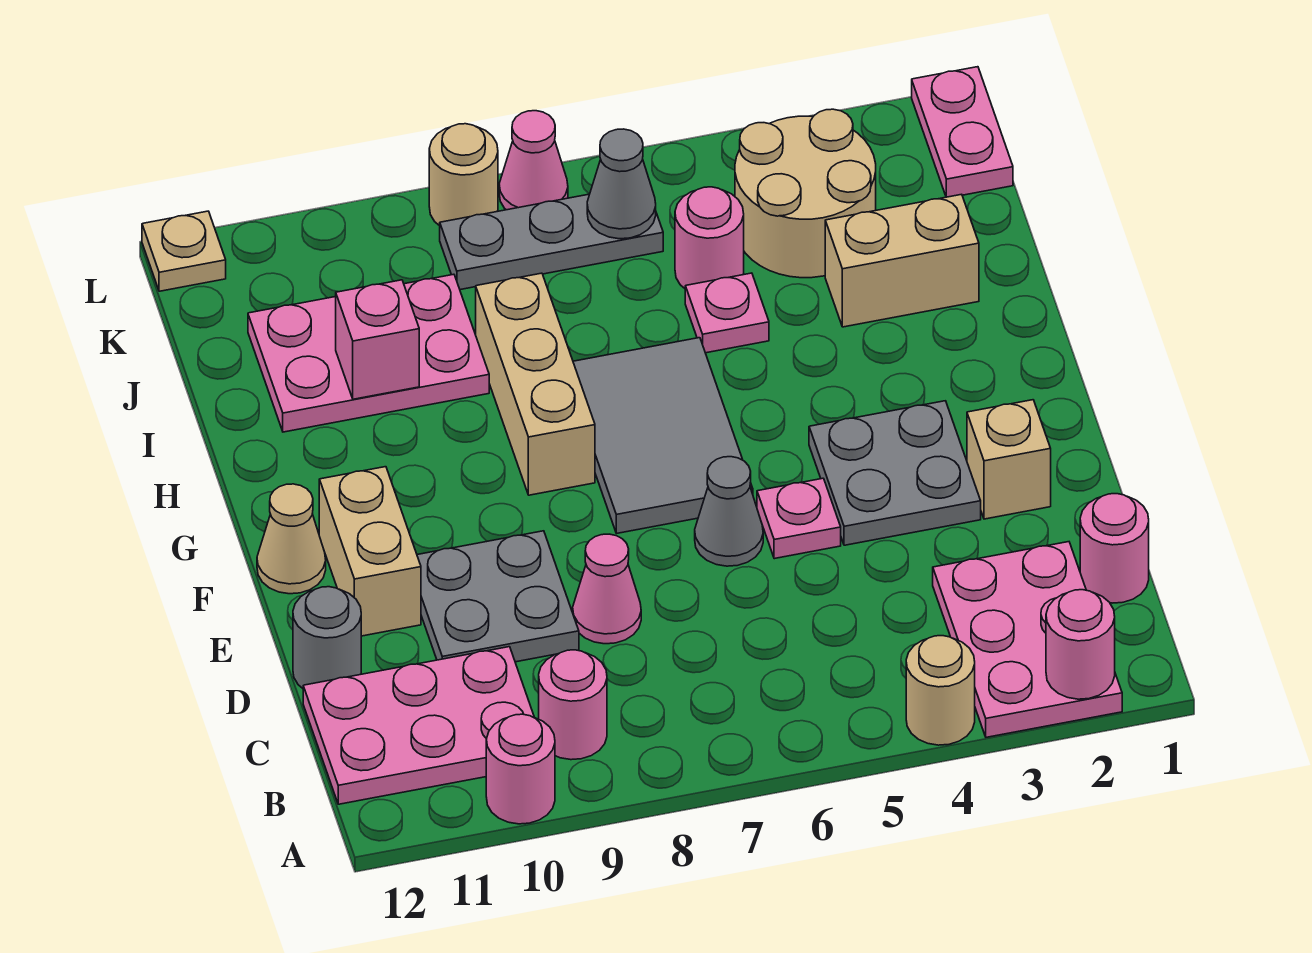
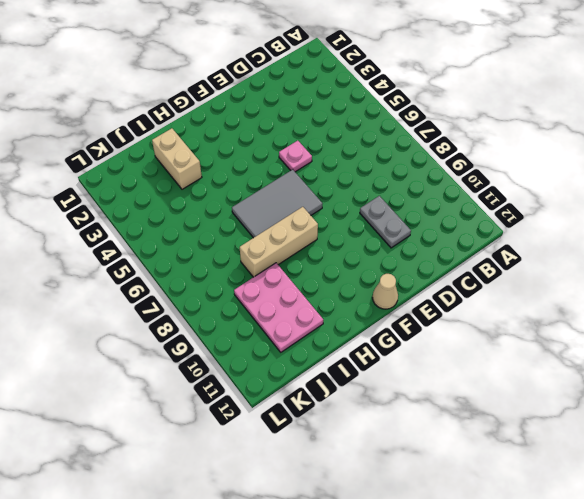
grey plate D9:D10 level 1 -> grey plate D9:E10 level 1
none -> pink plate A2:C3 level 1
none -> tan round brick A4 level 1
none -> pink round brick A10 level 1
none -> pink round brick B9 level 1

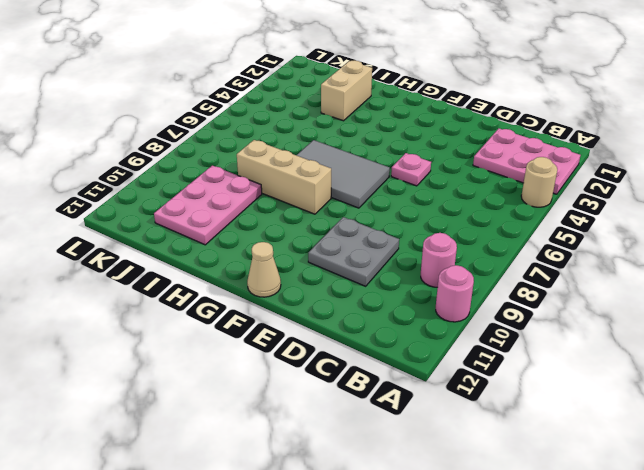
none -> pink plate B10:C12 level 1
none -> pink round brick C1 level 1
none -> pink cone D8 level 1
none -> grey round brick D12 level 1

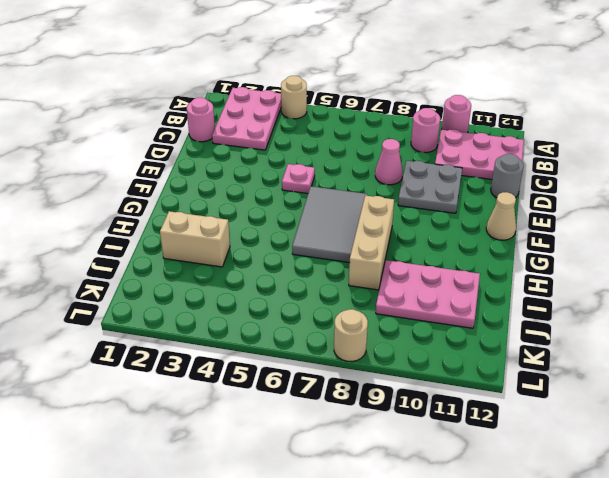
none -> tan brick E2 level 1
none -> grey plate E3:F4 level 1
none -> grey cone E6 level 1
none -> tan brick E11:F11 level 1

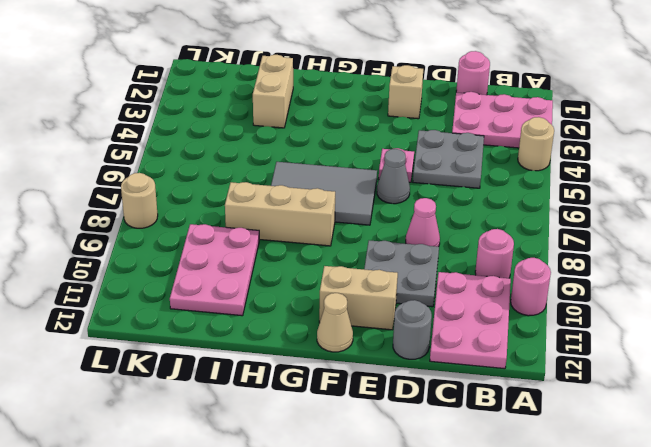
grey plate C4:D5 level 1 -> grey plate E3:F4 level 1
none -> pink plate I5 level 1
none -> tan round brick J3:K4 level 1
none -> pink round brick J5 level 1
none -> pink plate K1:L1 level 1

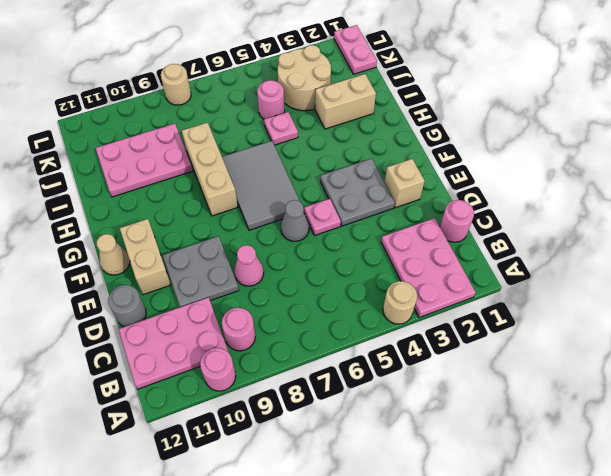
none -> grey plate K6:K8 level 1
none -> pink cone L7 level 1
none -> tan plate L12 level 1
none -> pink round brick A2 level 2

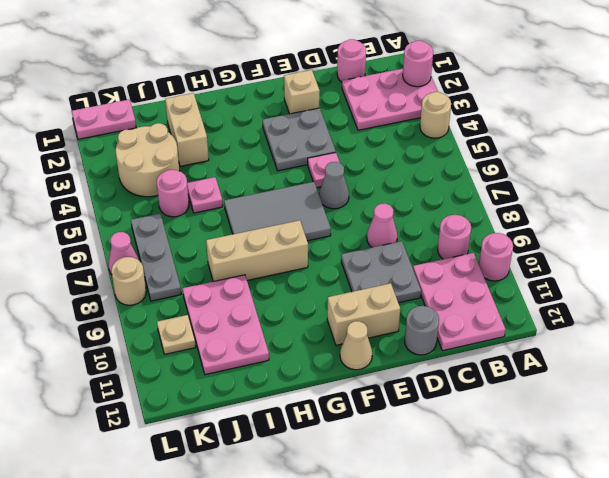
tan plate K10 level 1 -> tan plate L12 level 1
none -> pink brick I10 level 2
none -> grey cone K6 level 2

